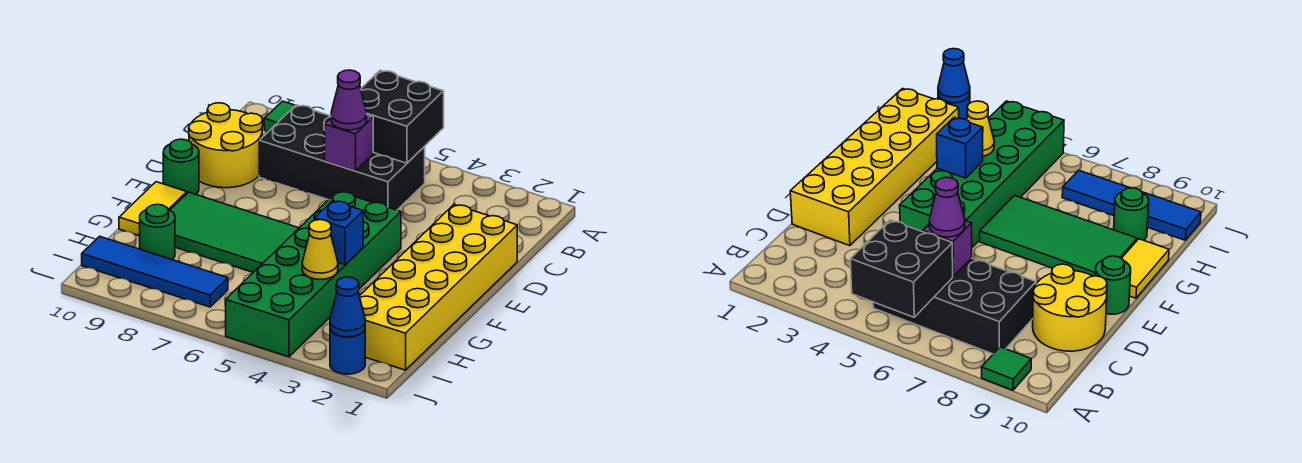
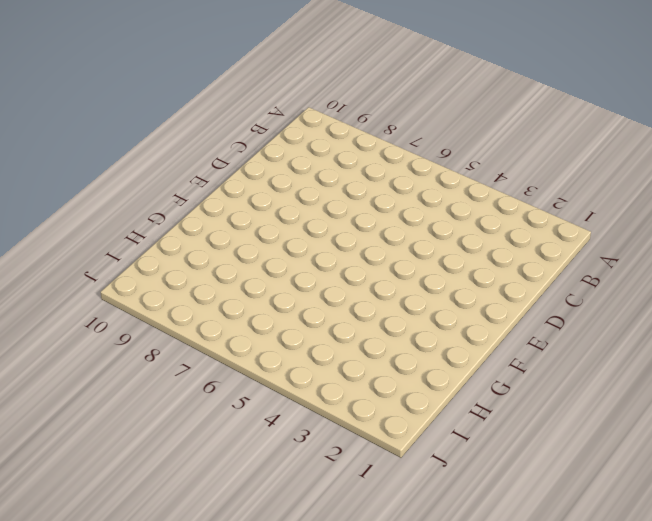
none -> green tile A9 level 1
none -> black brick B5:C8 level 1
none -> yellow round brick C9:D10 level 1

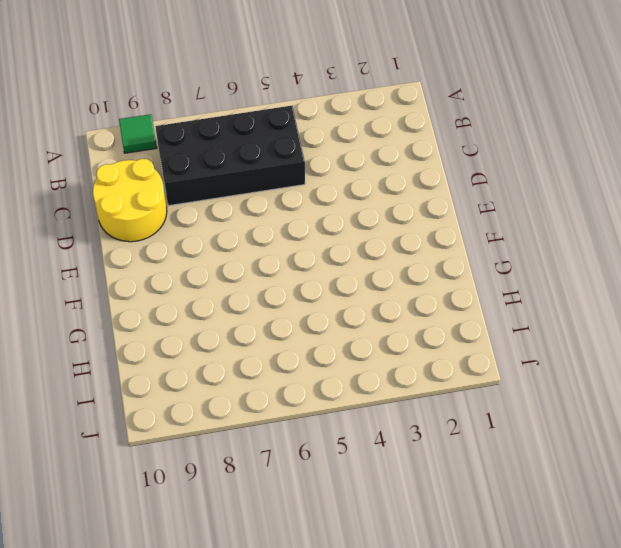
none -> yellow brick D1:I2 level 1
none -> green brick E4:J5 level 1
none -> green round brick E10 level 1

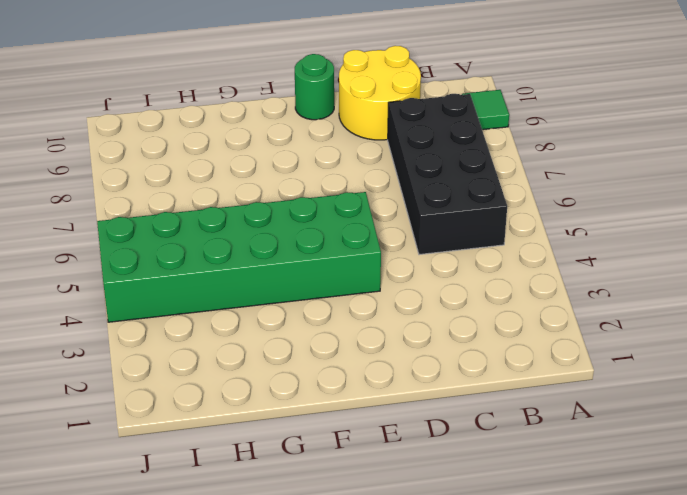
none -> yellow brick D1:I2 level 1
none -> green tile F6:G9 level 1
none -> yellow tile F10:G10 level 1

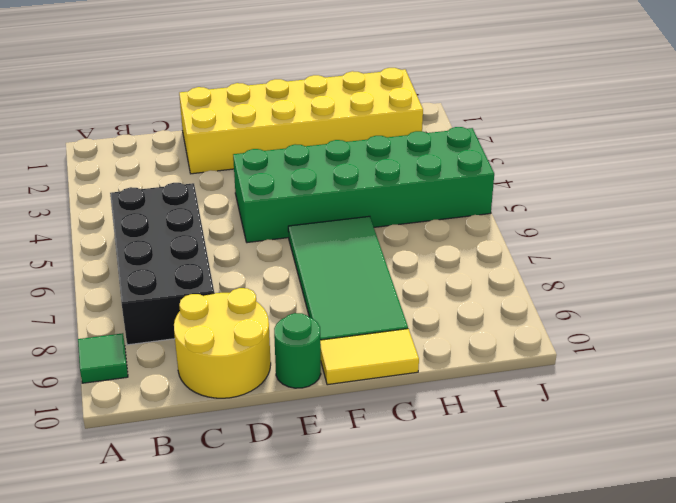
none -> green round brick H9 level 1
none -> blue tile I7:I10 level 1
none -> blue round brick J2 level 1

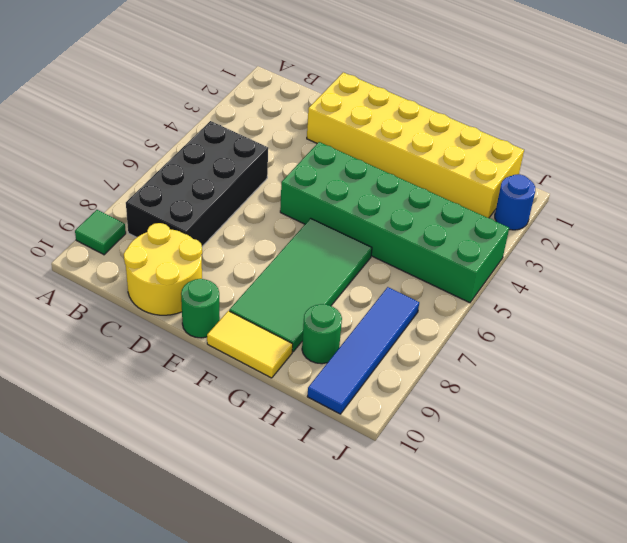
none -> black brick A5:B6 level 2
none -> purple brick C6 level 2
none -> blue brick G4 level 2

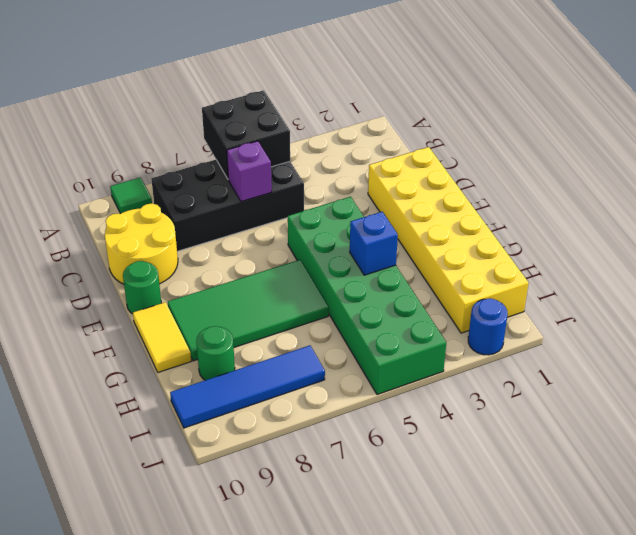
none -> yellow cone H4 level 2
none -> blue cone J2 level 2
none -> purple cone C6 level 3

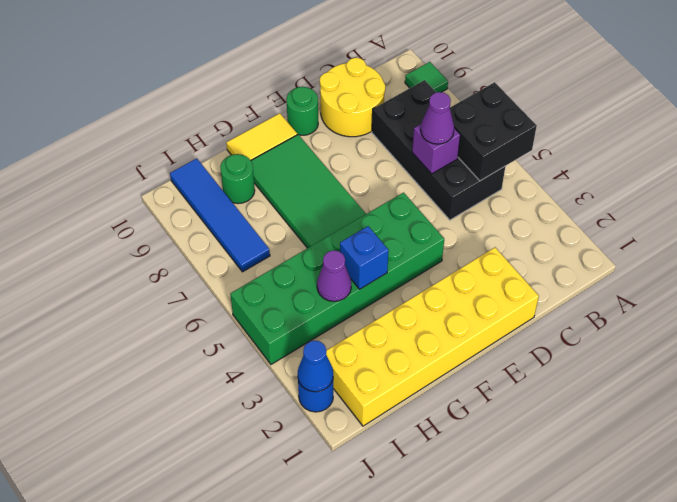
purple cone H4 level 2 -> yellow cone H4 level 2

